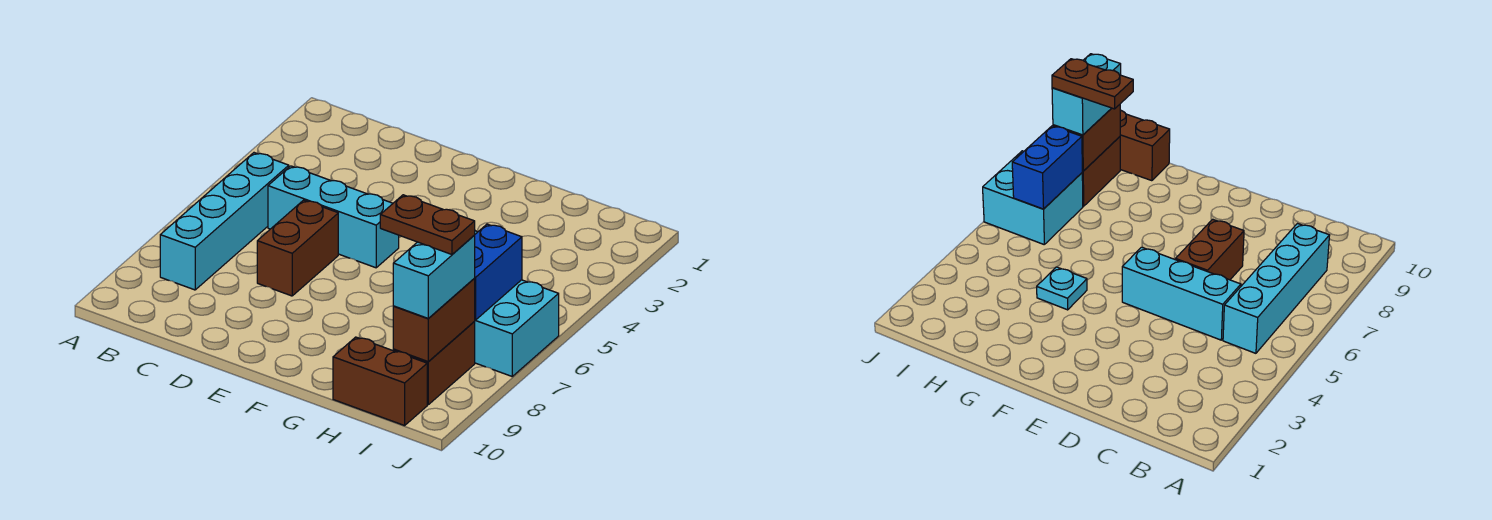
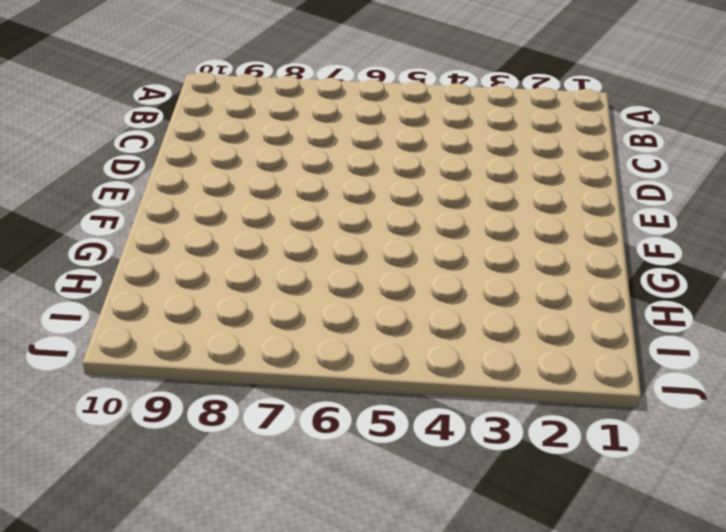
none -> cyan brick B5:B8 level 1
none -> cyan brick C5:E5 level 1

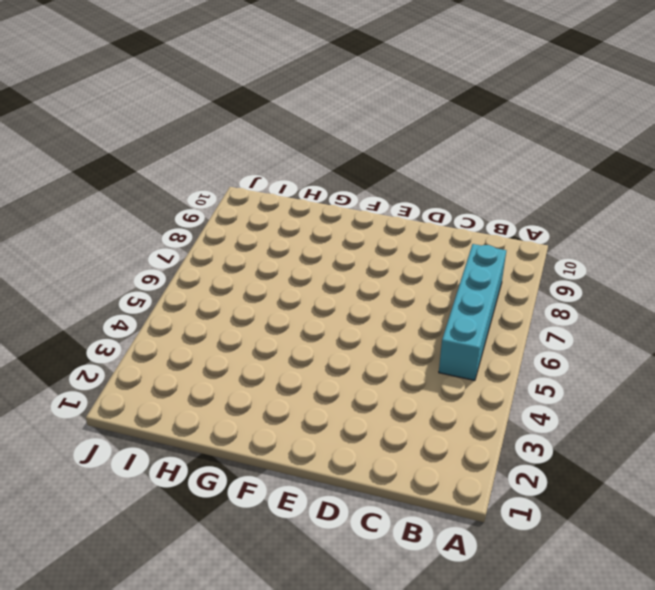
none -> cyan brick C5:E5 level 1
none -> brown brick D6:D7 level 1

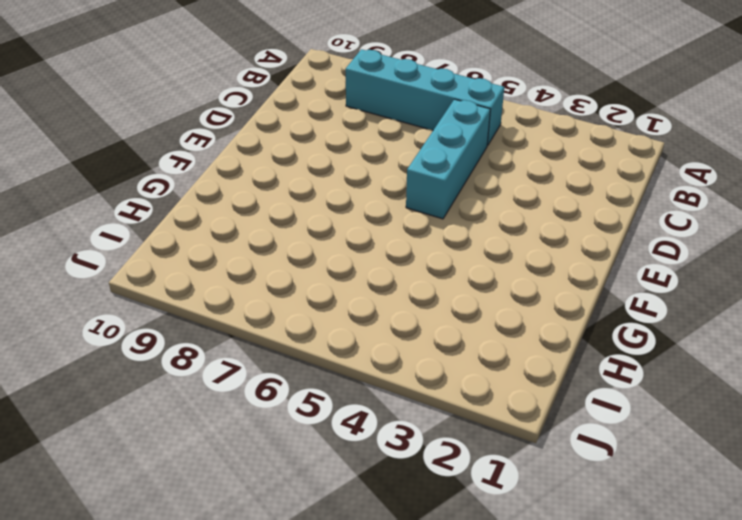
none -> brown brick D6:D7 level 1
none -> cyan plate G4 level 1

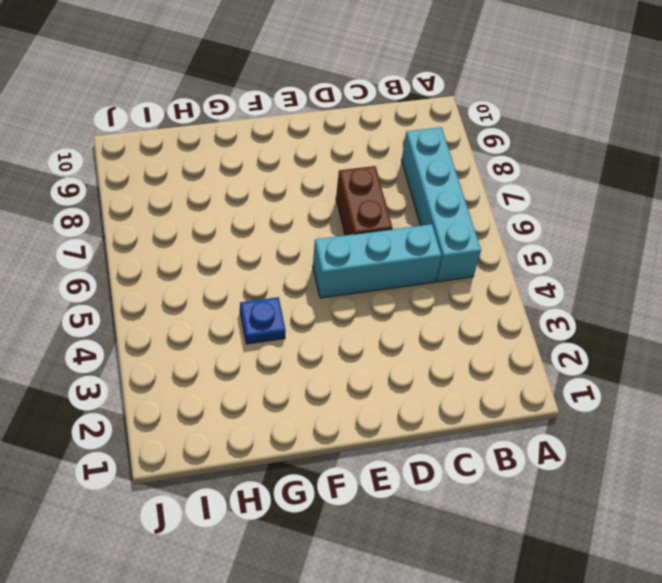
blue plate G4 level 1 -> cyan plate G4 level 1
none -> brown brick H10:I10 level 1
none -> cyan brick I6:J7 level 1

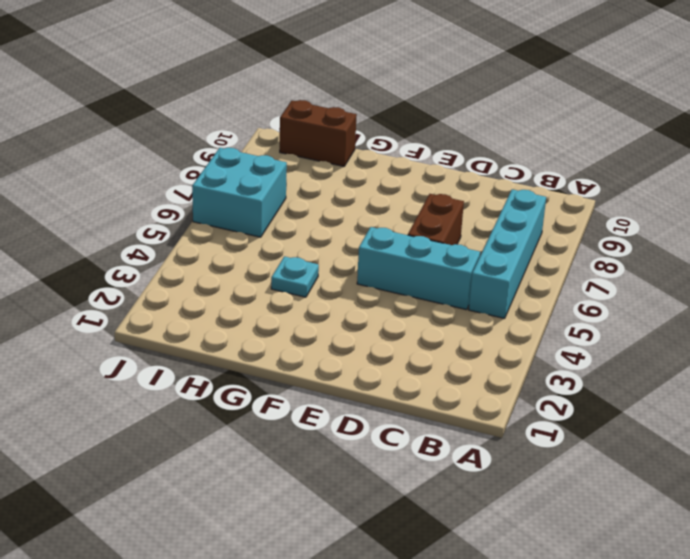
none -> brown brick I8:I9 level 1
none -> blue brick I6:I7 level 2

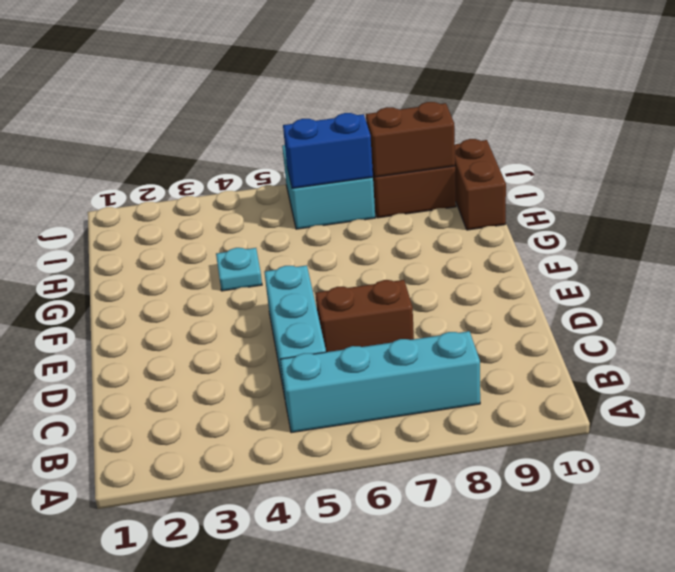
none -> cyan brick I8:I9 level 3
none -> brown plate H8:I8 level 4

